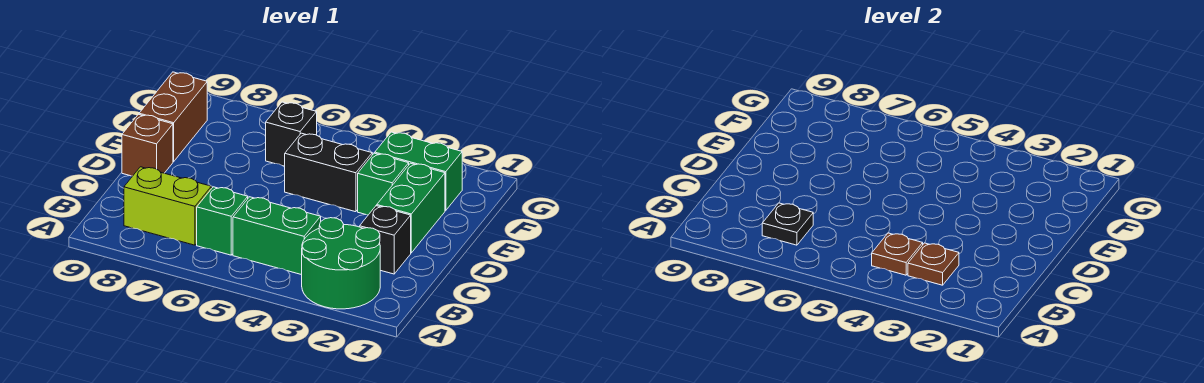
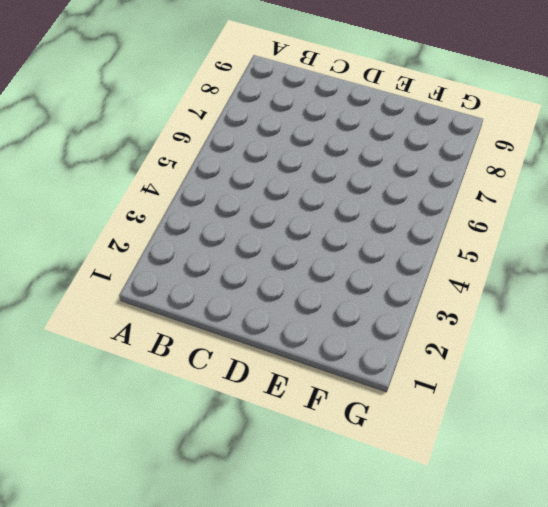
none -> green round brick A2:B3 level 1
none -> green brick B4:B5 level 1
none -> green brick B6 level 1

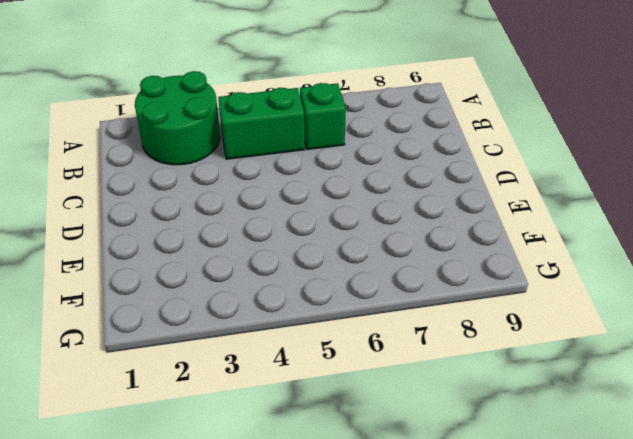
none -> lime brick B7:B8 level 1
none -> black brick C2 level 1
none -> green brick D2:E2 level 1

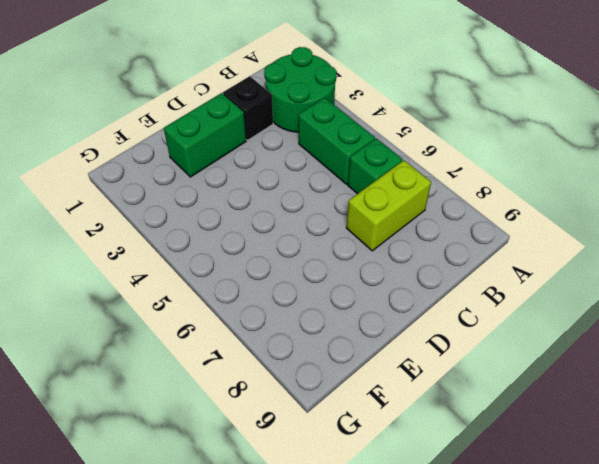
lime brick B7:C7 level 1 -> lime brick B7:B8 level 1
none -> brown brick D9 level 1
none -> green brick E3 level 1
none -> black brick E4:E5 level 1

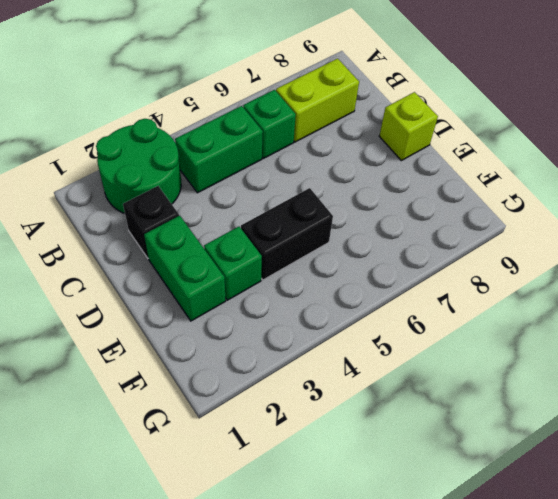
lime brick D9 level 1 -> brown brick D9 level 1
none -> brown brick E9:F9 level 1
none -> green brick F2:F3 level 1
none -> black brick F6 level 1

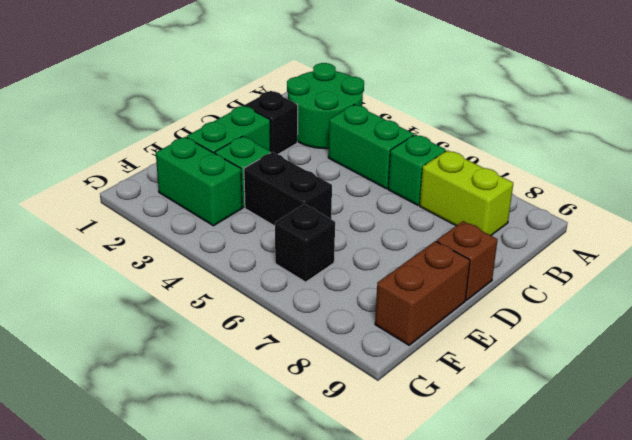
none -> brown plate B3 level 2
none -> brown plate B4 level 2
none -> black plate B7 level 2

